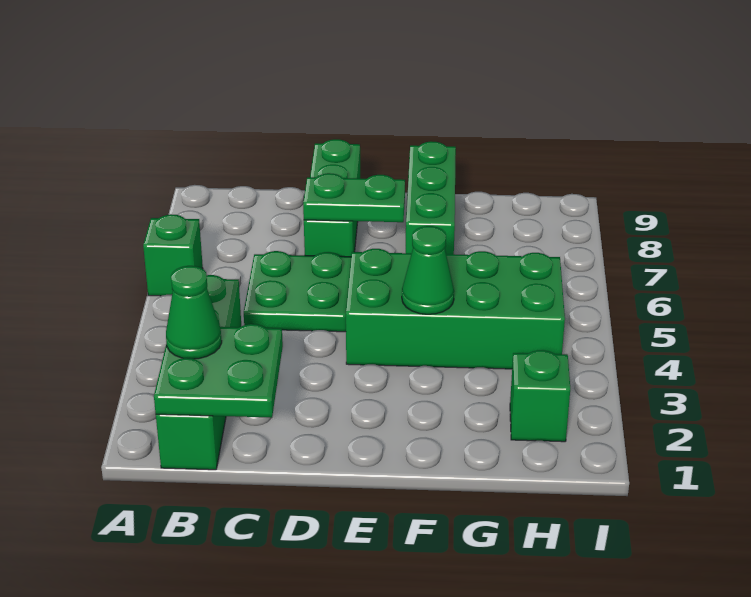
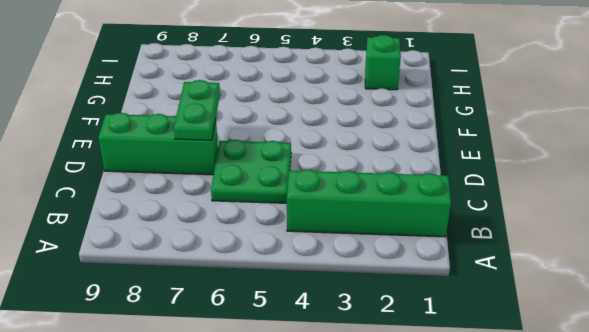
none -> green brick A6 level 1
none -> green brick E4:H5 level 1

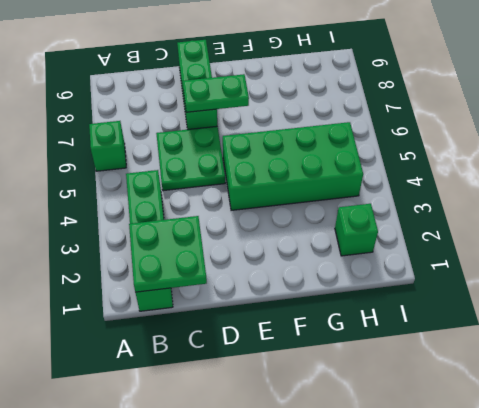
none -> green brick F7:F9 level 1
none -> green cone F4 level 2

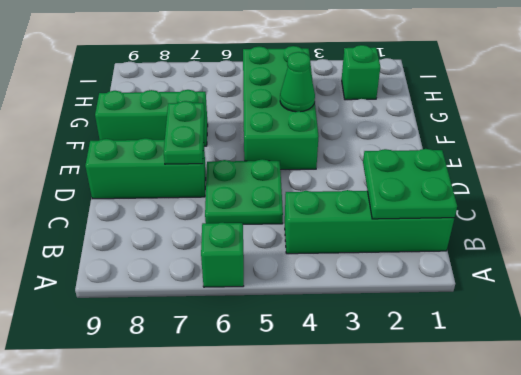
none -> green cone B2 level 3

